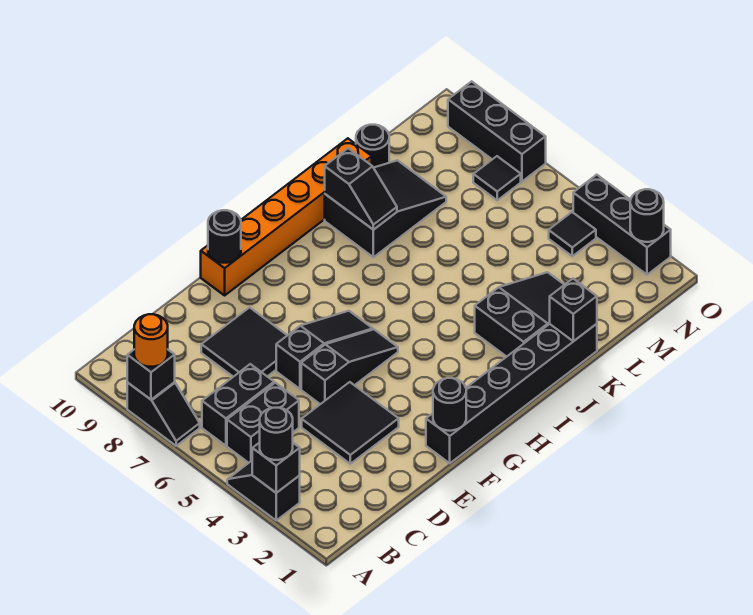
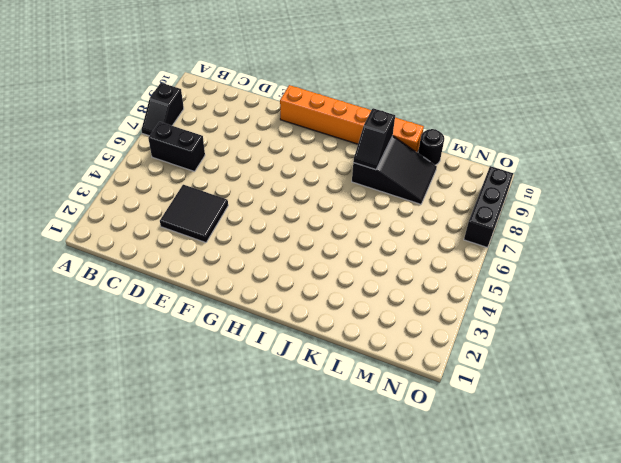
none -> black slope A3:A4 level 1 top 3
none -> black brick B5:C5 level 1
none -> black tile D7:E8 level 1

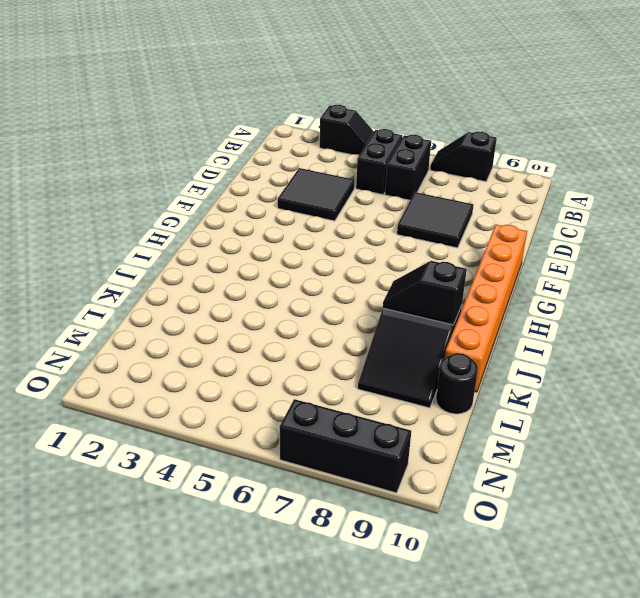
none -> black slope E5:G5 level 1 top E
none -> black slope E6:G6 level 1 top E
none -> black brick F1:K1 level 1

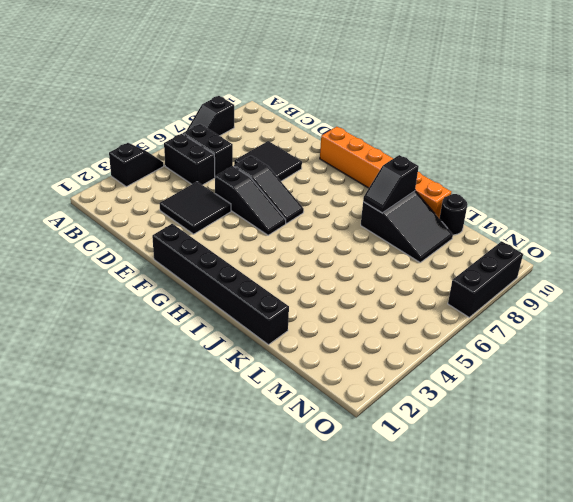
none -> black slope J2:L3 level 1 top J
none -> black tile N4 level 1
none -> black tile N7 level 1

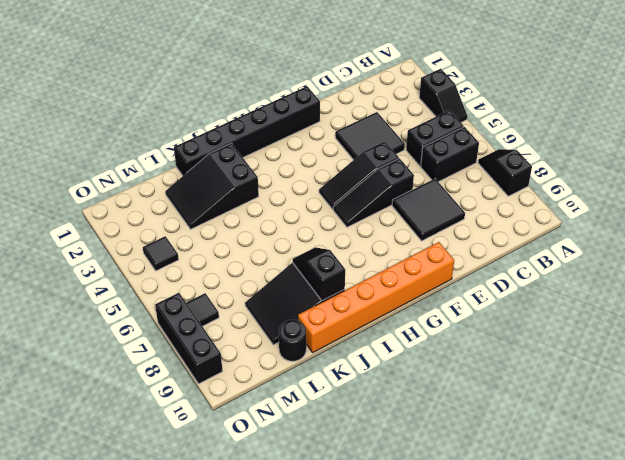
none -> black brick O2:O4 level 1
none -> black brick A3 level 2
none -> black brick A8 level 2

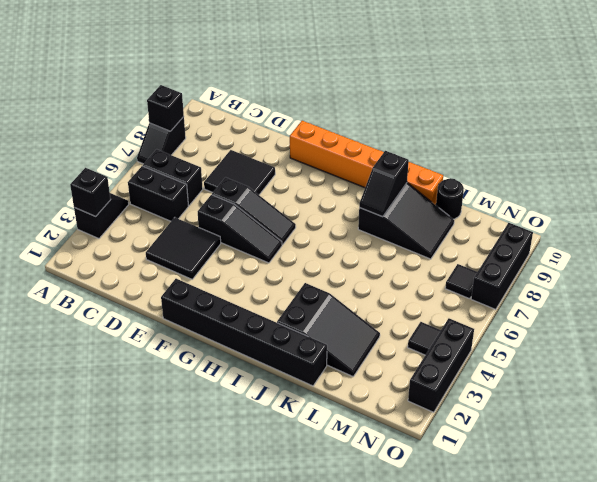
none -> black round brick F1 level 2
none -> black round brick F10 level 2
none -> black brick K1 level 2

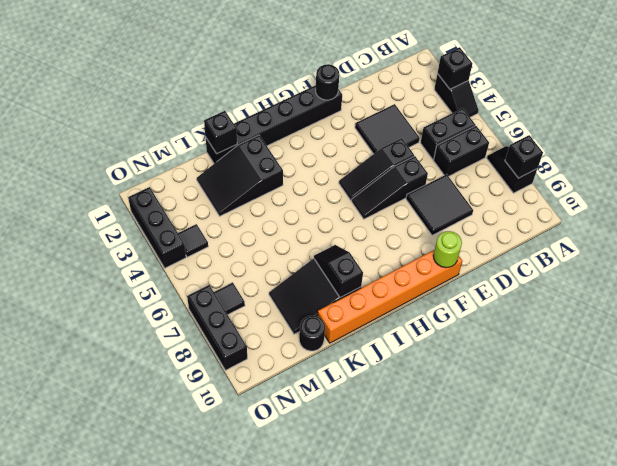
lime round brick F10 level 2 -> black round brick F10 level 2
none -> black round brick O2 level 2
none -> black round brick A3 level 3
none -> orange round brick A8 level 3

